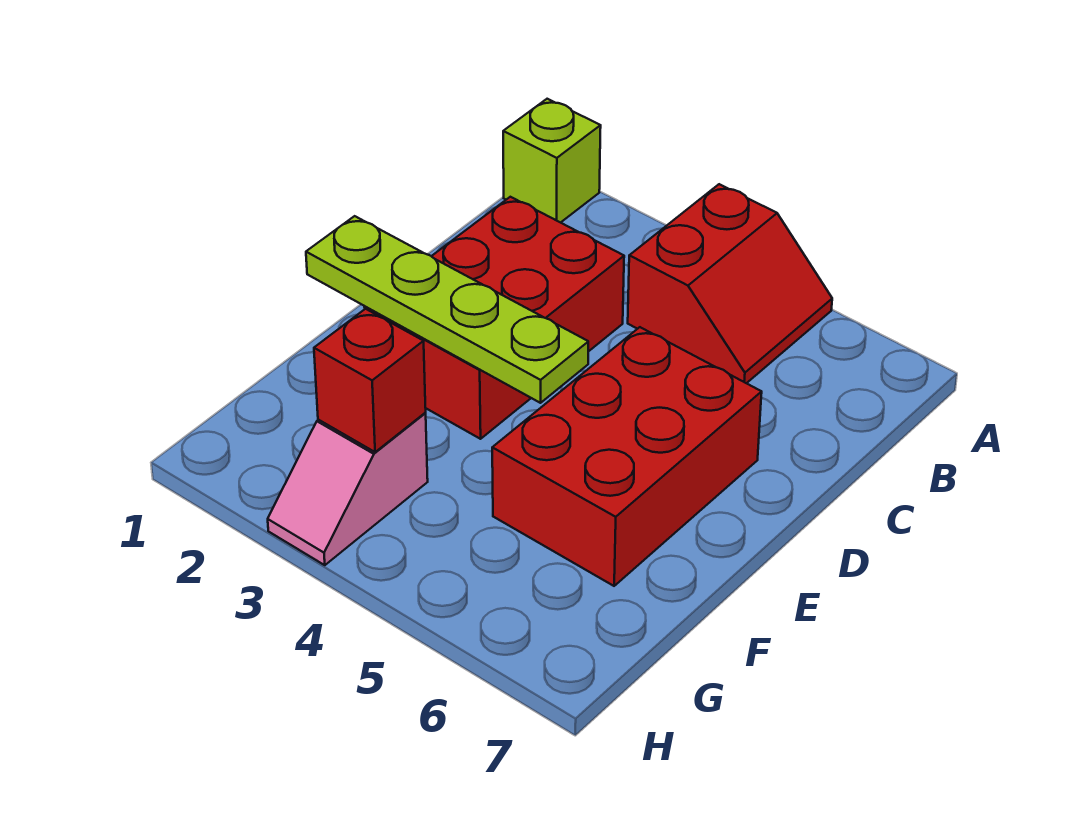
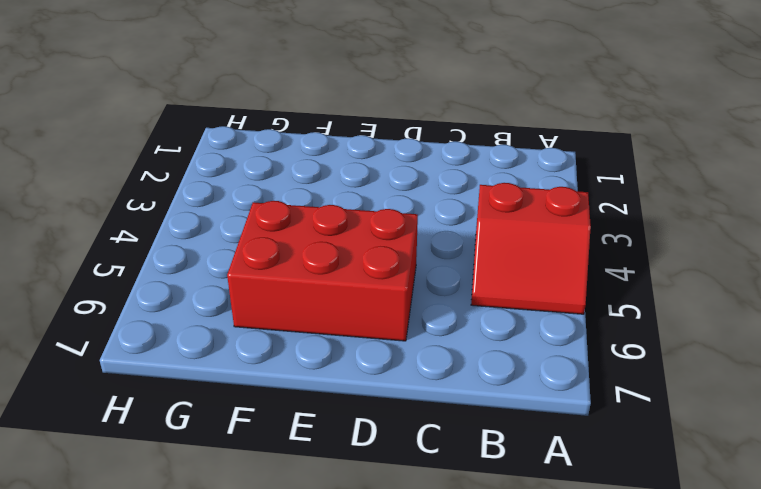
none -> lime brick A1 level 1
none -> red brick C2:E3 level 1

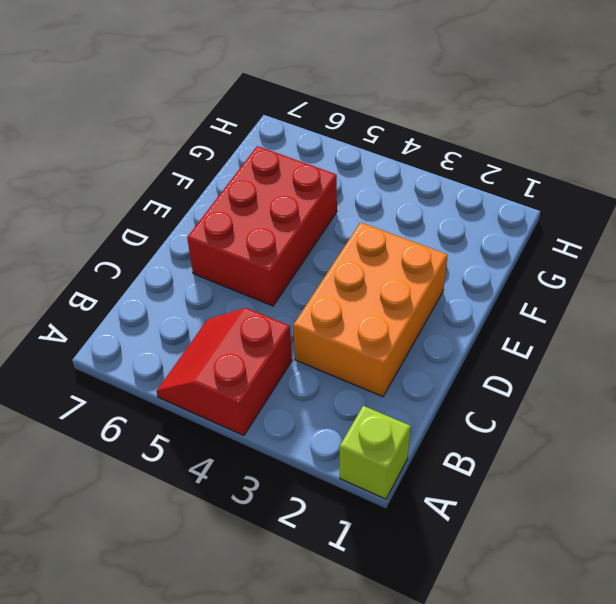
orange brick C2:E3 level 1 -> red brick C2:E3 level 1
none -> pink slope G3:H3 level 1 top G
none -> lime plate E1:E4 level 2

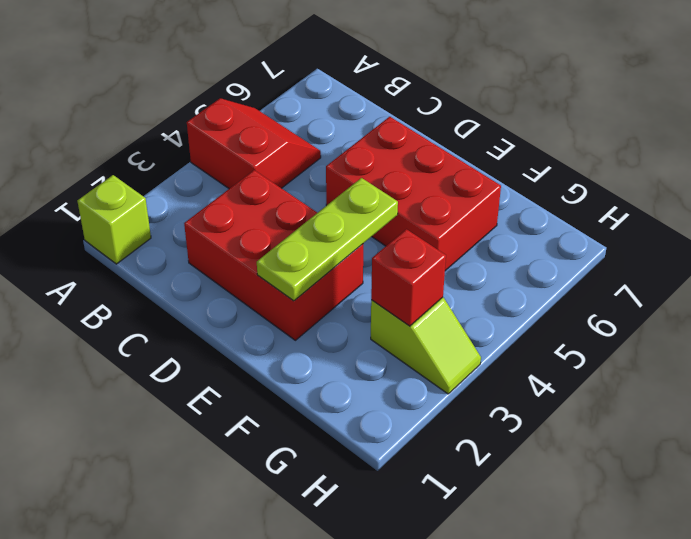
lime plate E2:E4 level 2 -> lime plate E1:E4 level 2
lime slope G3:H3 level 1 top G -> pink slope G3:H3 level 1 top G

